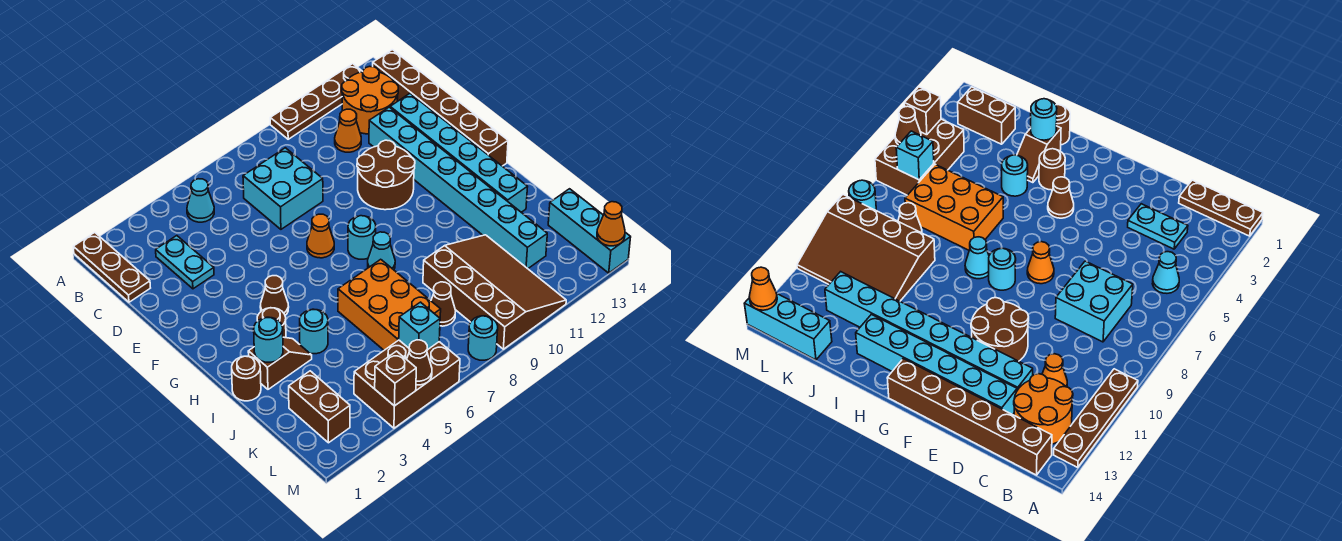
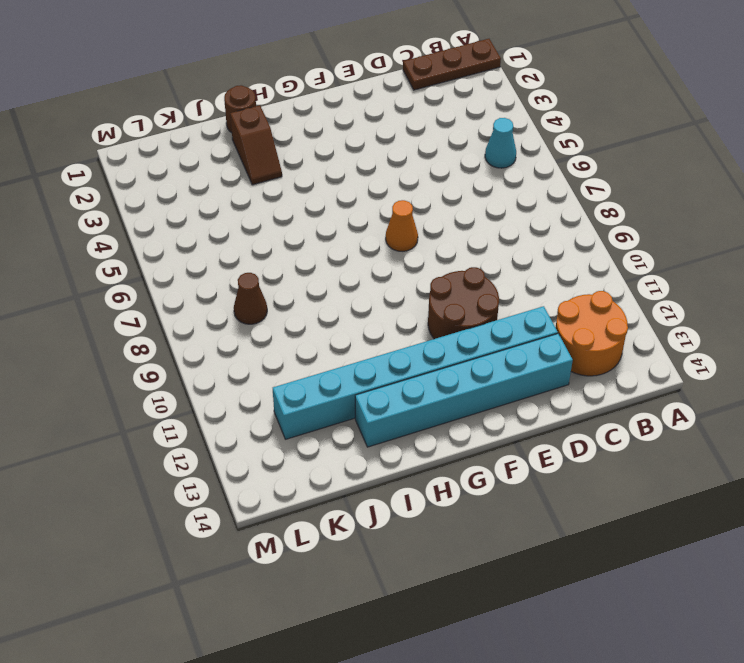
none -> brown plate A10:A13 level 1
none -> brown brick B14:G14 level 1
none -> cyan plate C3:D3 level 1
none -> cyan brick C7:D8 level 1

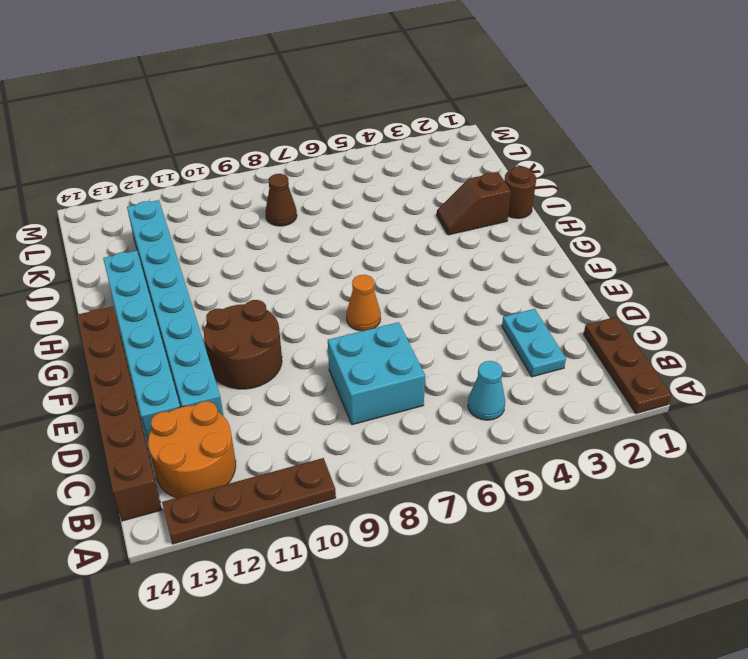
none -> orange cone C11 level 1
none -> brown cone G4 level 1
none -> cyan round brick G8 level 1
none -> brown round brick H3 level 1

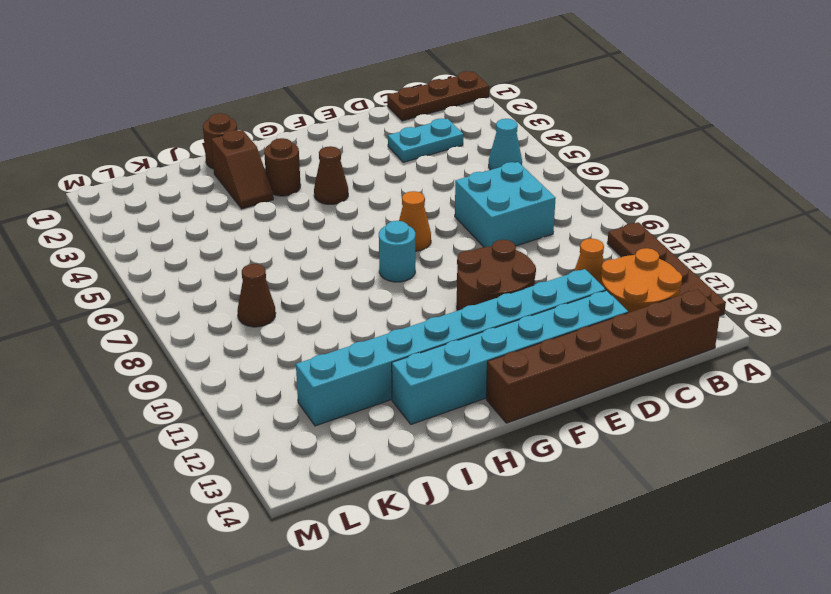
none -> cyan cone H8 level 1
none -> cyan round brick I4 level 1
none -> orange brick I6:K7 level 1
none -> brown slope J9:M11 level 1 top 9

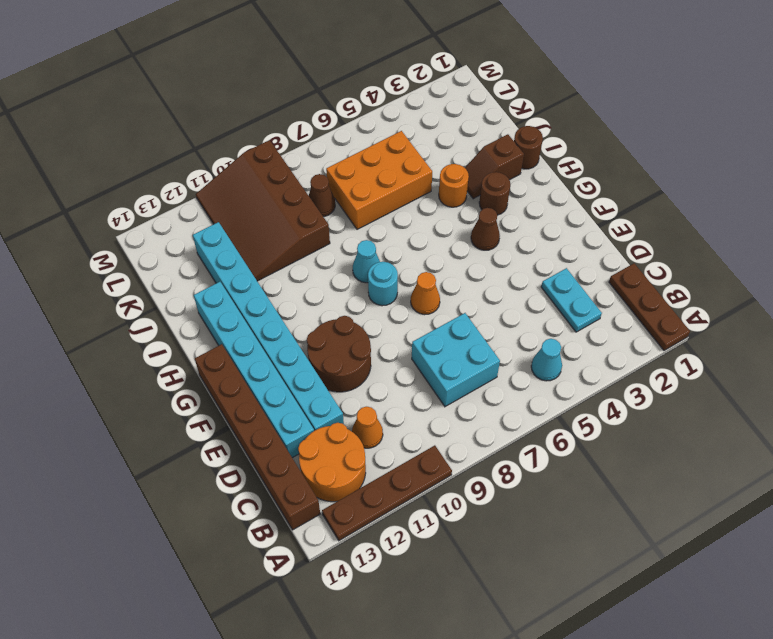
orange round brick I4 level 1 -> cyan round brick I4 level 1
orange brick J5:K7 level 1 -> orange brick I6:K7 level 1
none -> brown brick K2:L2 level 1
none -> cyan brick K14:M14 level 1
none -> brown brick L4:M6 level 1
none -> cyan round brick M8 level 1

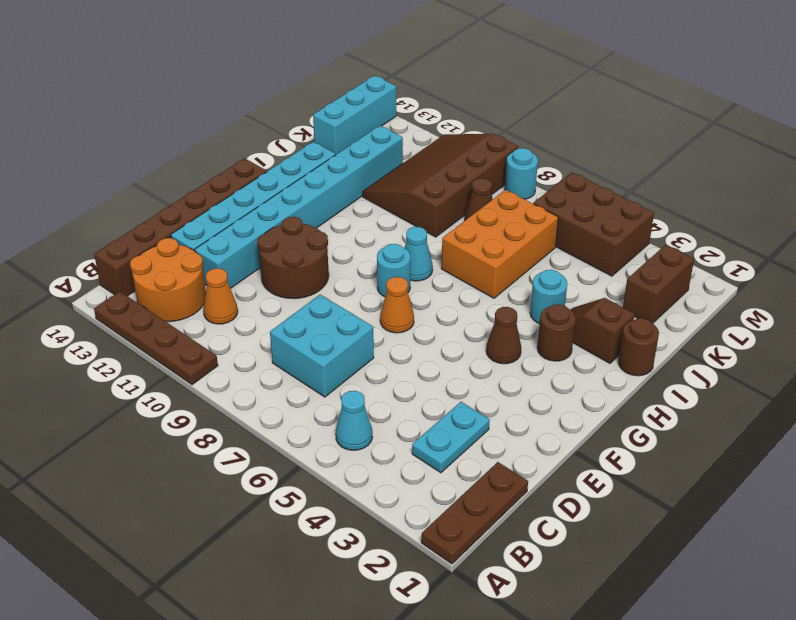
none -> cyan round brick I2 level 2
none -> cyan brick L6 level 2
none -> brown brick M4 level 2
none -> brown cone M5 level 2

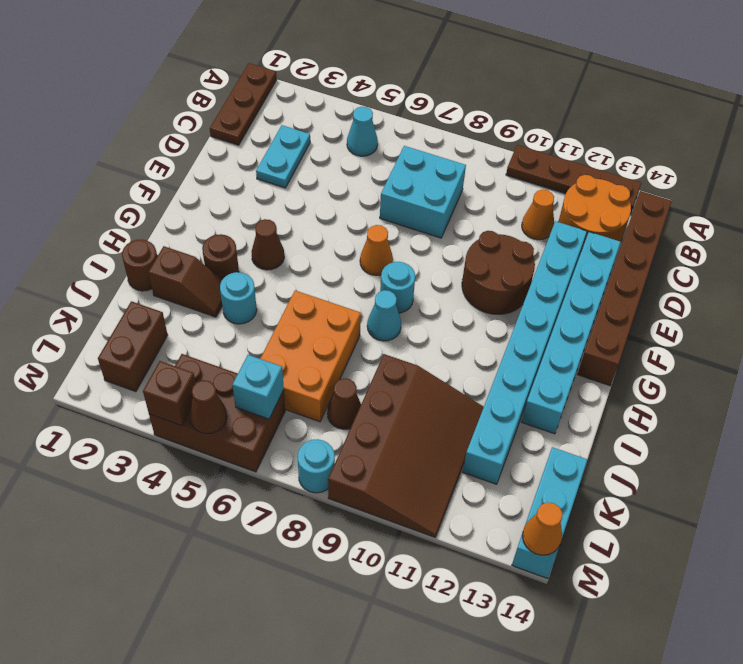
none -> cyan round brick I2 level 2

